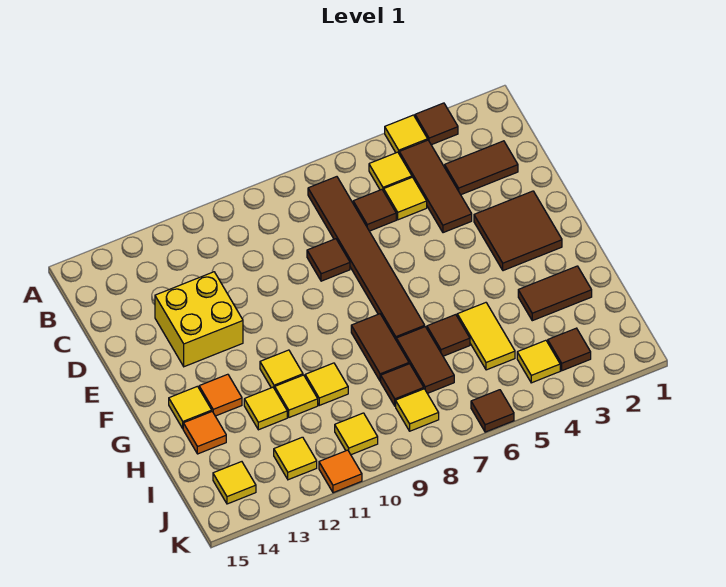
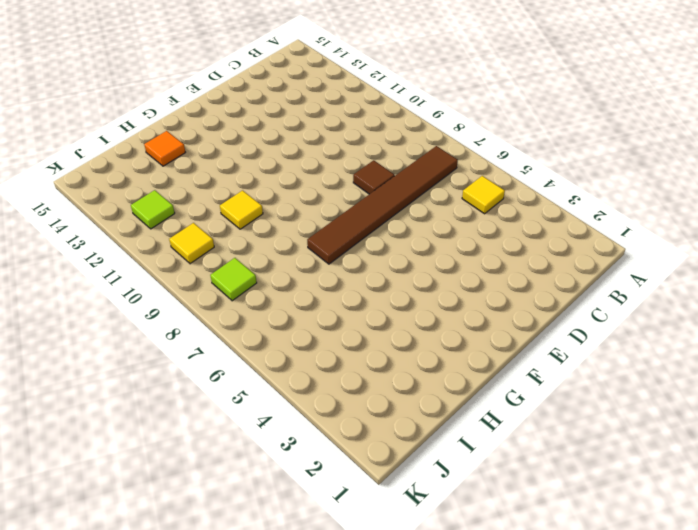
lime tile J8 level 1 -> yellow tile J8 level 1
lime tile J12 level 1 -> yellow tile J12 level 1
none -> brown tile A3 level 1
none -> yellow tile A4 level 1
none -> brown tile B4:D4 level 1
none -> brown tile C2:C3 level 1

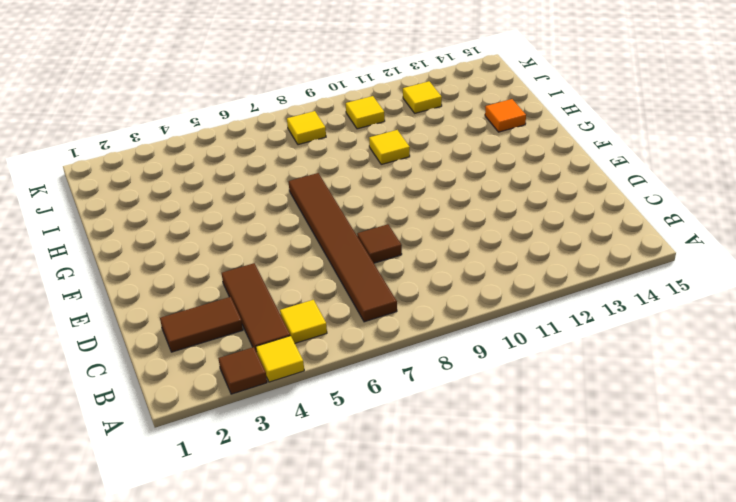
none -> yellow tile C5 level 1
none -> brown tile C6 level 1
none -> yellow brick D12:E13 level 1
none -> brown tile E2:F3 level 1

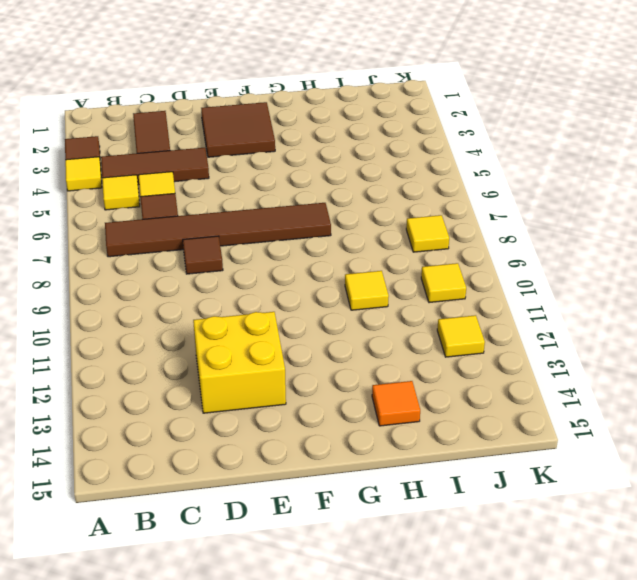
none -> brown tile G8:H8 level 1
none -> yellow tile G11 level 1
none -> orange tile G13 level 1
none -> yellow tile G14 level 1

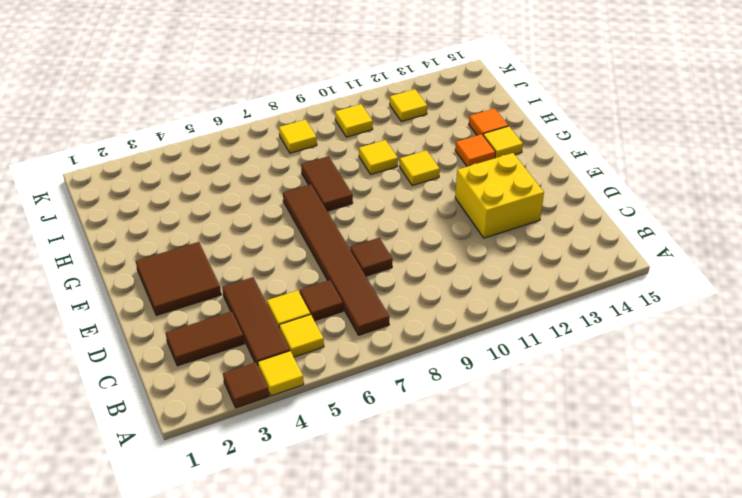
none -> brown tile H2:H3 level 1
none -> yellow tile H5:I5 level 1
none -> brown tile H6 level 1
none -> brown tile H7:I7 level 1

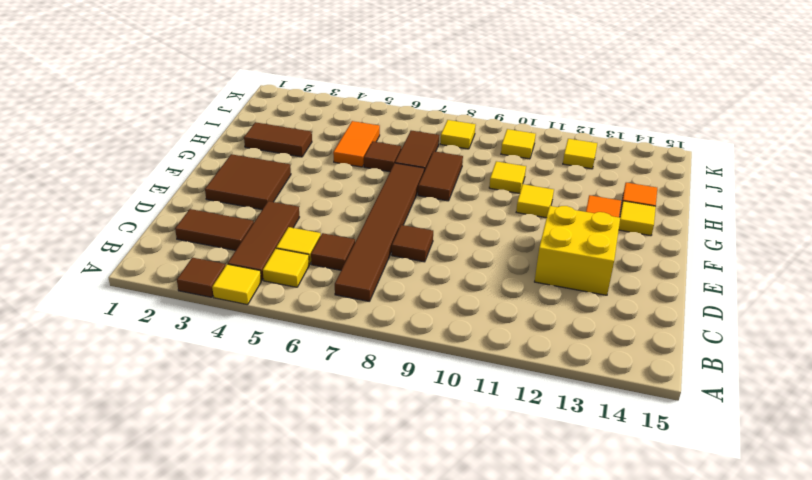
orange tile H5:I5 level 1 -> yellow tile H5:I5 level 1
none -> yellow tile H11 level 1
none -> yellow tile H12 level 1
none -> brown tile I8 level 1
none -> brown tile J3 level 1

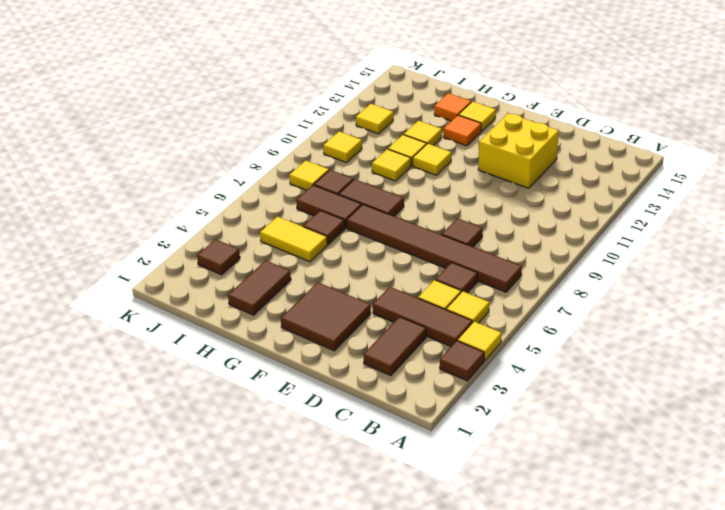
none -> yellow tile J4 level 1
none -> yellow tile J14 level 1
none -> brown tile K6 level 1
none -> orange tile K11 level 1

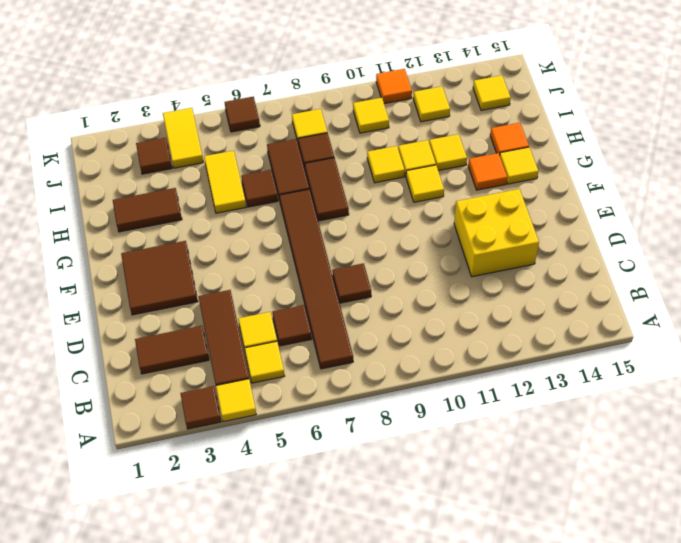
yellow tile J4:K4 level 1 -> yellow tile J4 level 1

